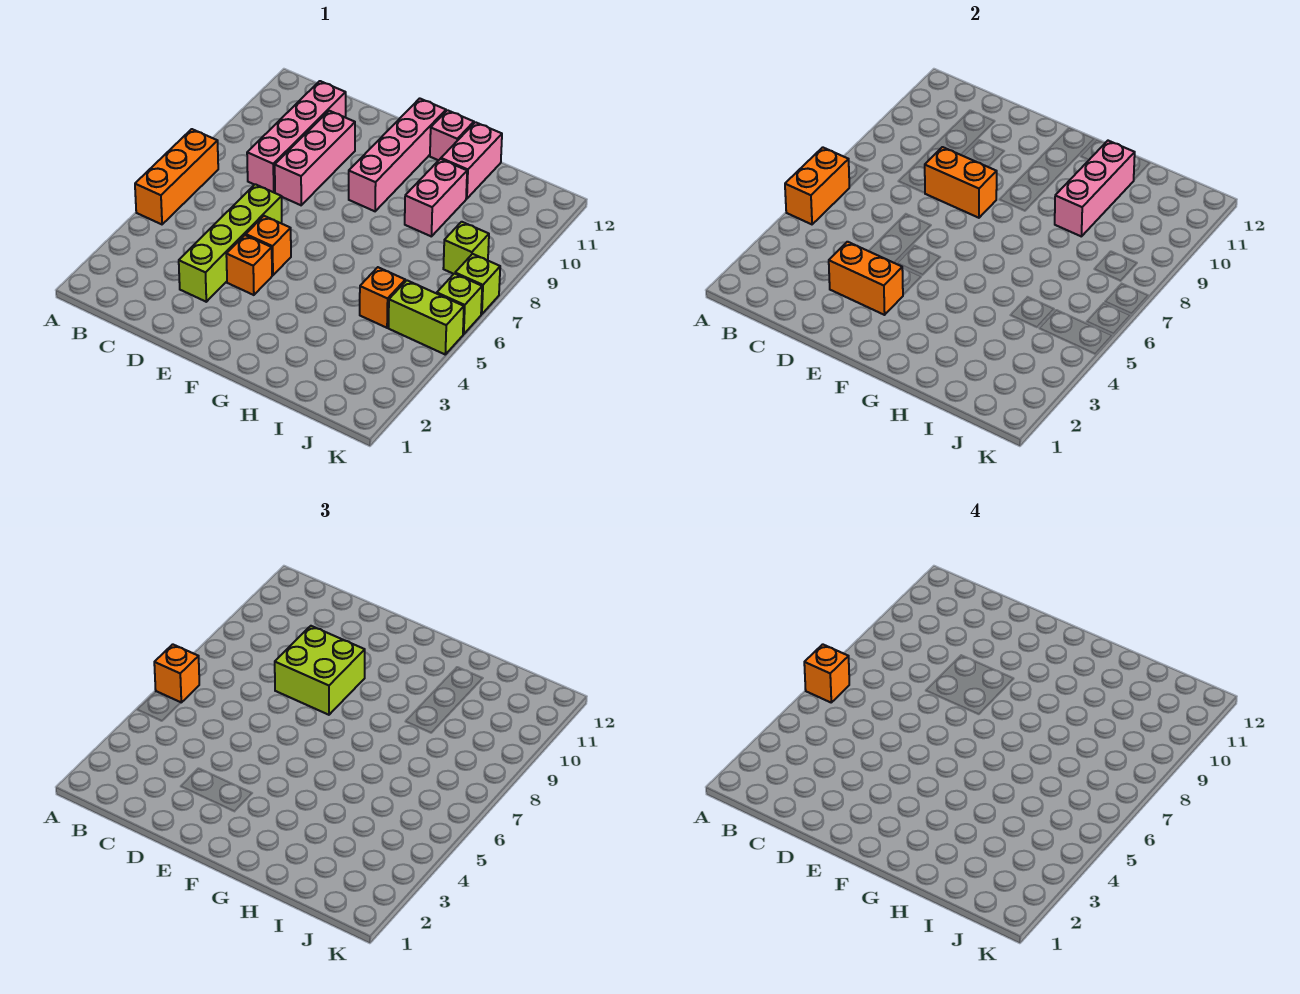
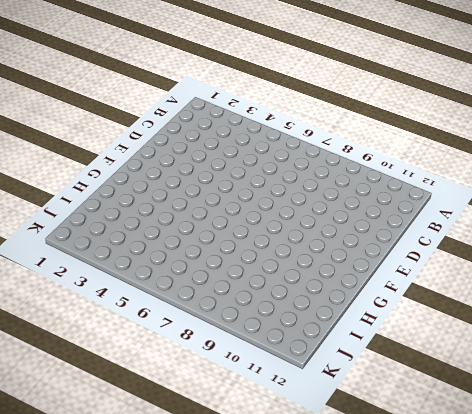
none -> orange brick A5:A7 level 1
none -> pink brick C8:C11 level 1
none -> lime brick D3:D6 level 1

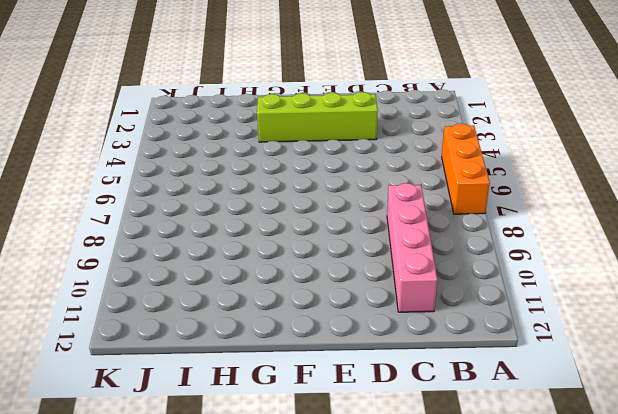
lime brick D3:G3 level 1 -> lime brick D3:D6 level 1
none -> pink brick D8:D10 level 1
none -> orange brick E4 level 1
none -> orange brick E5 level 1

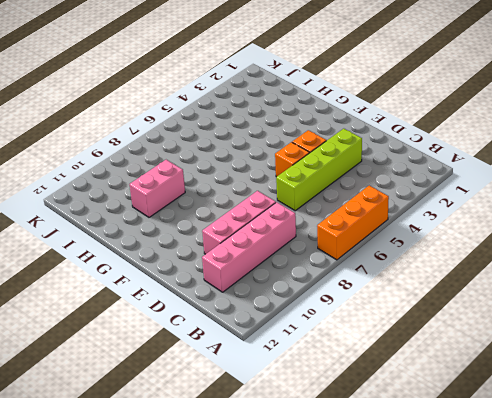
none -> pink brick F9:F12 level 1
none -> pink brick G12 level 1
none -> pink brick H11:H12 level 1

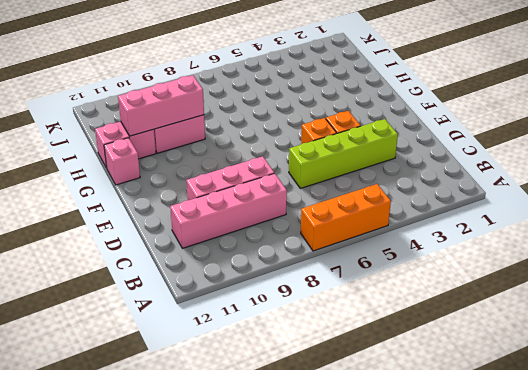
none -> pink brick F9:F12 level 1
none -> orange brick I5 level 1
none -> lime brick J5:K5 level 1

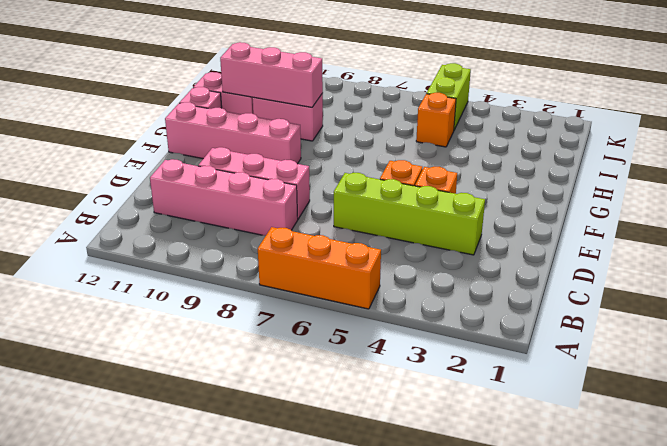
none -> lime brick J8 level 1
none -> lime brick K6 level 1
none -> lime brick K7 level 1

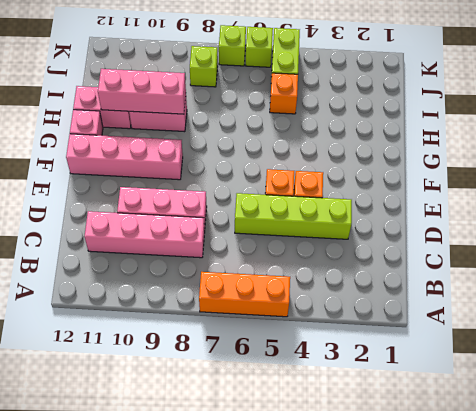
none -> orange brick A5:A6 level 2
none -> orange brick D3:E3 level 2
none -> orange brick D8:E8 level 2

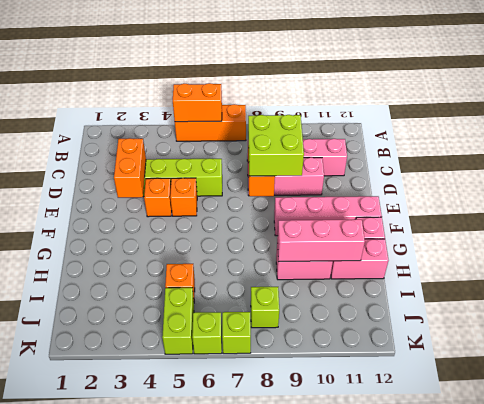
none -> orange brick A6 level 3
none -> orange brick A6 level 4

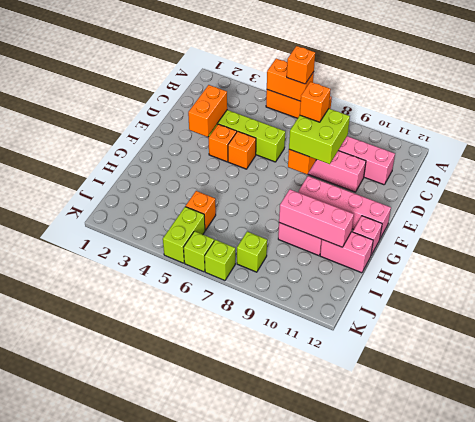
orange brick D8 level 4 -> orange brick A6 level 4

